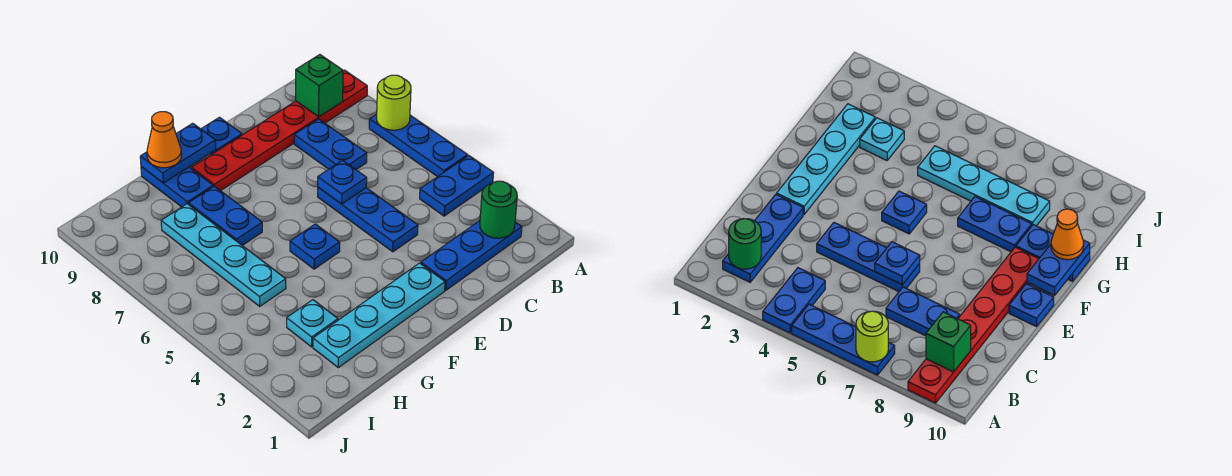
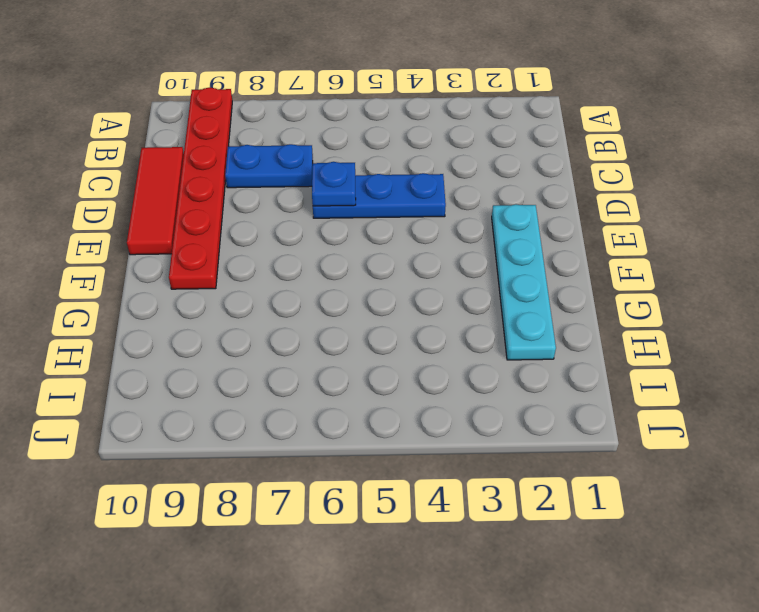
red tile C10:E10 level 1 -> blue plate E10 level 1
none -> blue plate A4:B4 level 1
none -> blue plate A5:A7 level 1
none -> blue plate B2:D2 level 1

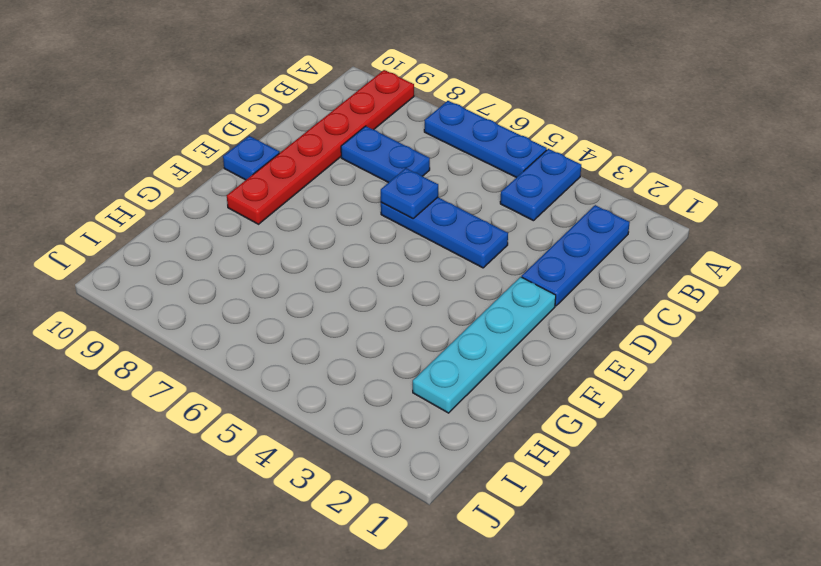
none -> blue plate F5 level 1
none -> blue plate G7:G8 level 1
none -> blue plate G9:G10 level 1

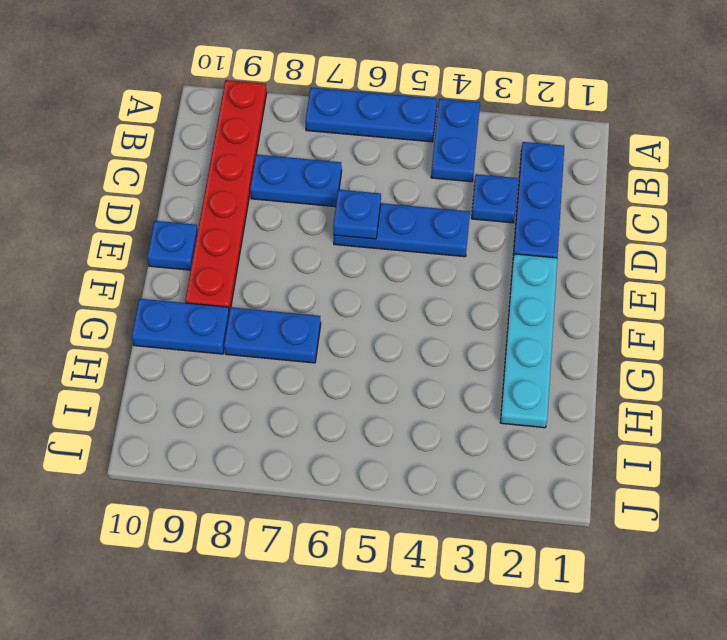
blue plate C3 level 1 -> blue plate F5 level 1
none -> cyan plate H3 level 1
none -> cyan plate H5:H8 level 1
none -> lime round brick A7 level 2

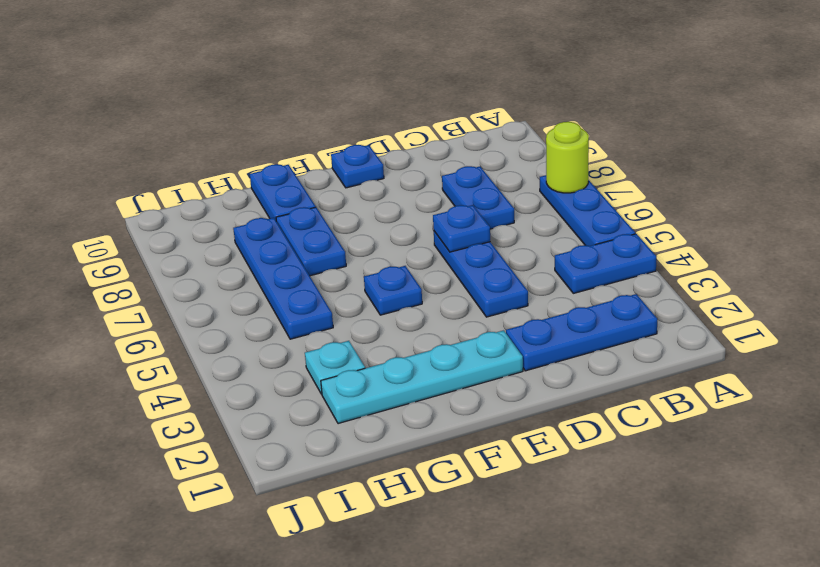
blue plate H5:H8 level 1 -> cyan plate H5:H8 level 1
none -> red plate A9:F9 level 1
none -> green round brick B2 level 2
none -> green brick B9 level 2

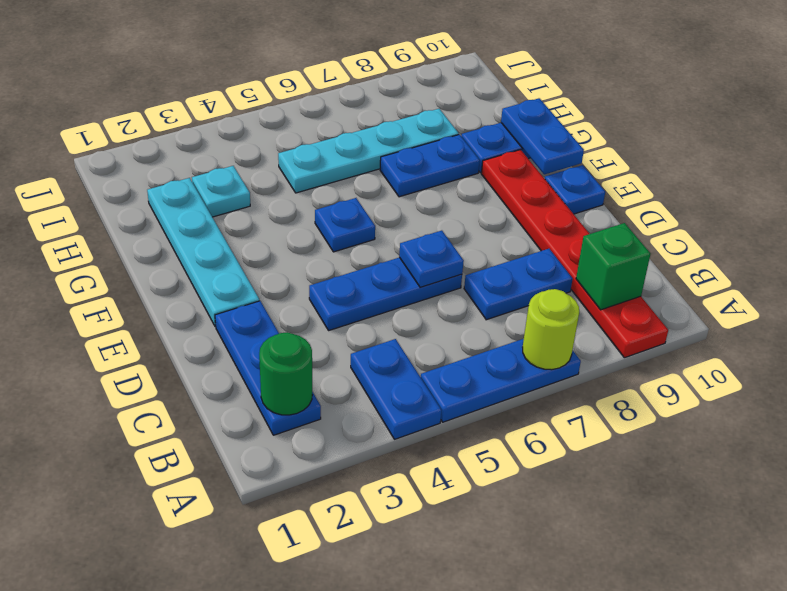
none -> orange cone G10 level 3

